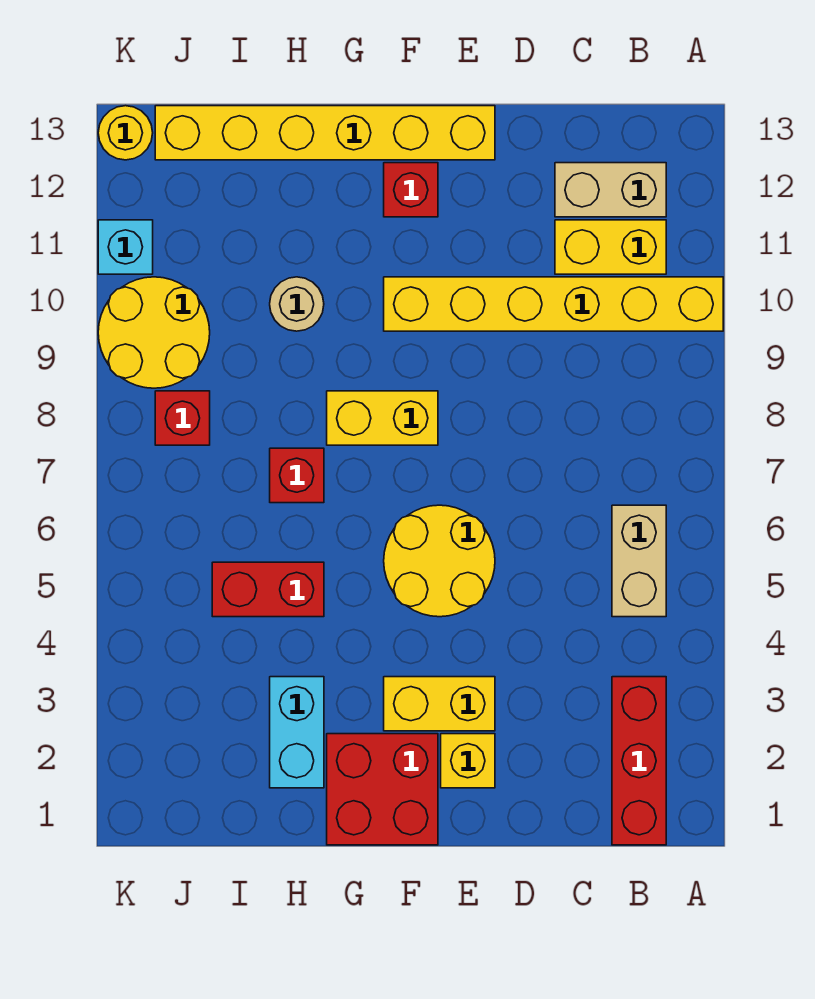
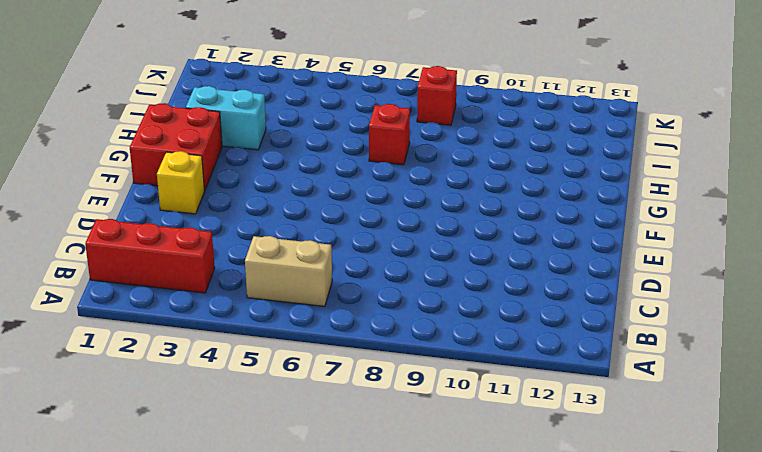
none -> yellow brick A10:F10 level 1
none -> yellow brick B11:C11 level 1
none -> tan brick B12:C12 level 1

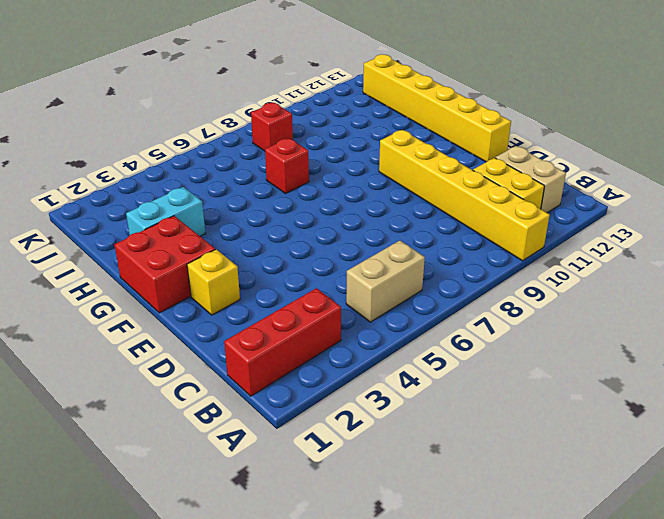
none -> yellow brick E3:F3 level 1
none -> yellow round brick E5:F6 level 1
none -> yellow brick F8:G8 level 1

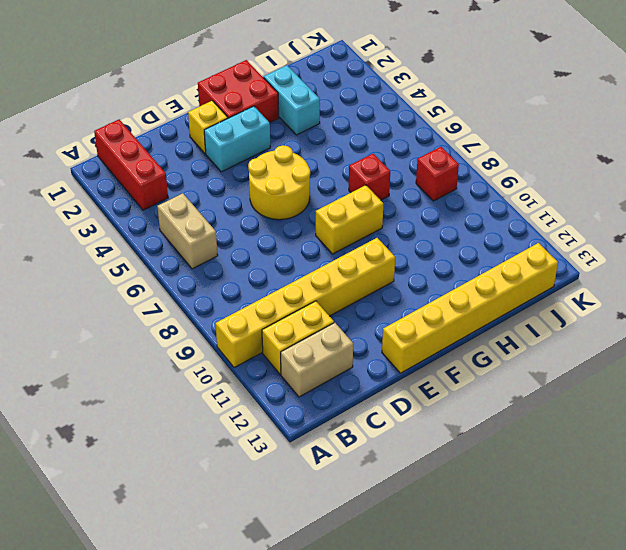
cyan brick E3:F3 level 1 -> yellow brick E3:F3 level 1
none -> red brick F12 level 1
none -> red brick H5:I5 level 1
none -> tan round brick H10 level 1

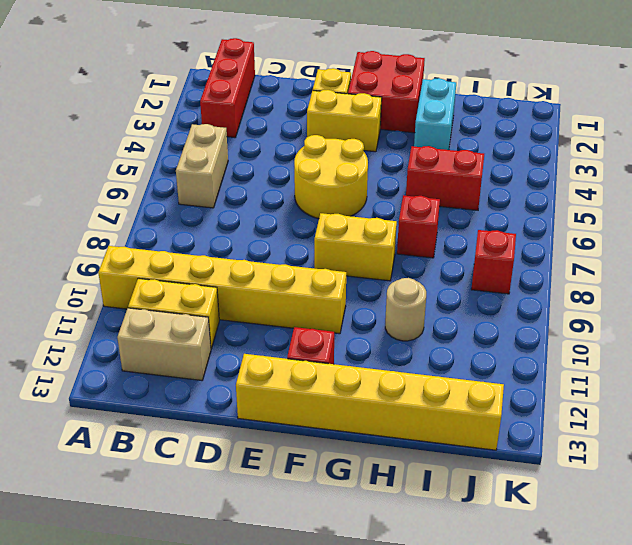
none -> yellow round brick J9:K10 level 1
none -> cyan brick K11 level 1
none -> yellow round brick K13 level 1

